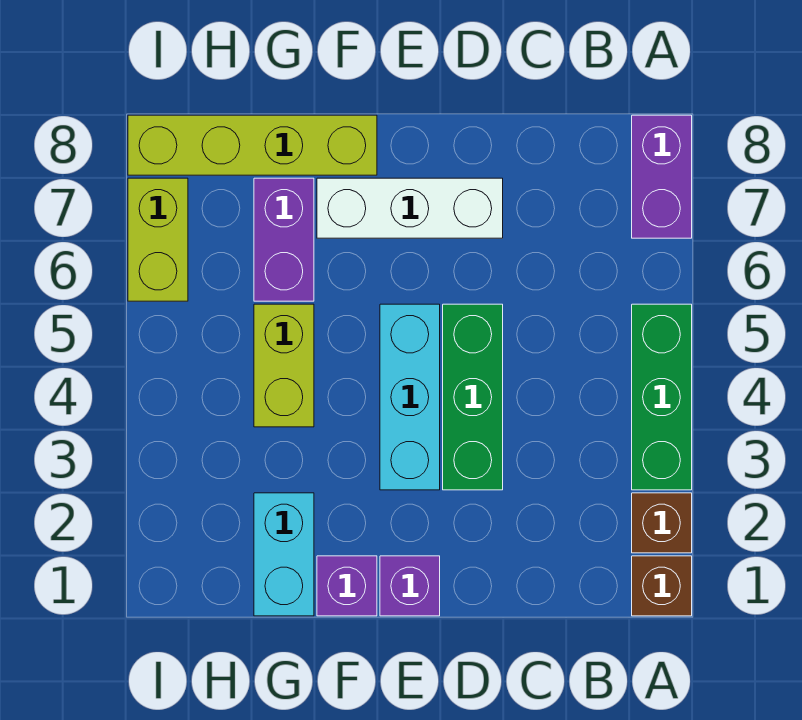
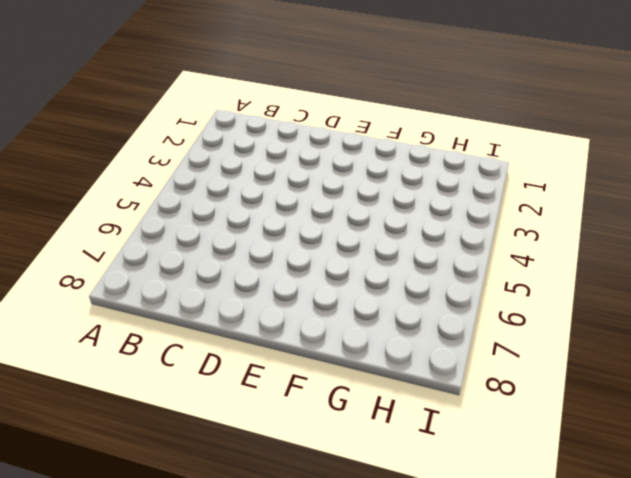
none -> brown brick A1 level 1
none -> brown brick A2 level 1
none -> green brick A3:A5 level 1

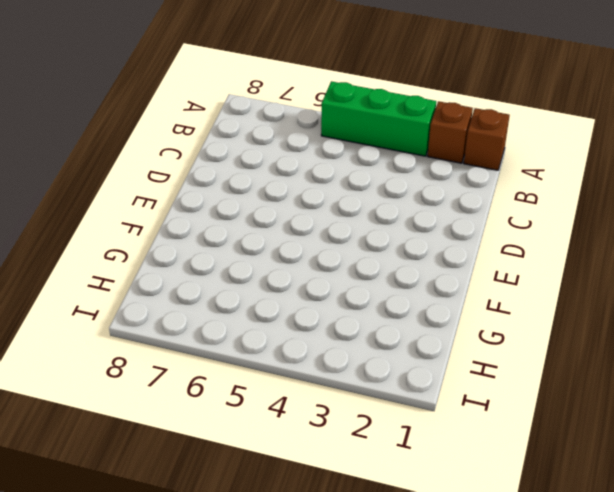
none -> purple brick A7:A8 level 1
none -> green brick D3:D5 level 1
none -> white brick D7:F7 level 1

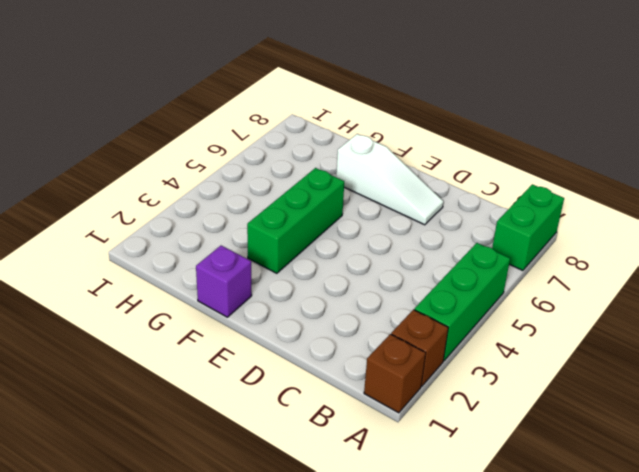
green brick A7:A8 level 1 -> purple brick A7:A8 level 1
white slope D7:F7 level 1 top F -> white brick D7:F7 level 1
green brick F3:F5 level 1 -> green brick D3:D5 level 1
none -> purple brick E1 level 1
none -> cyan brick E3:E5 level 1
none -> lime brick F8:I8 level 1

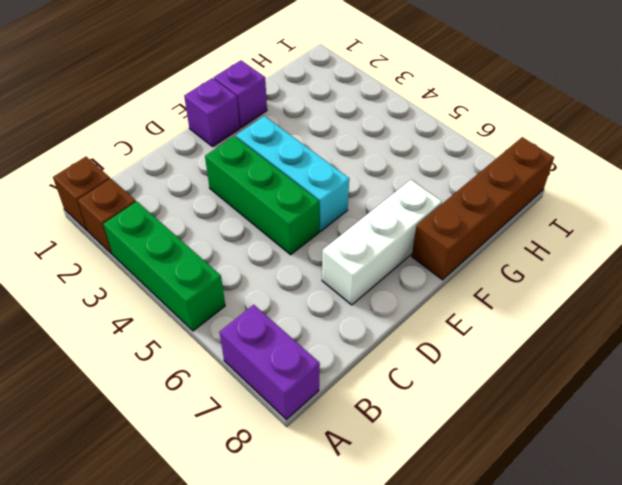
brown brick F8:I8 level 1 -> lime brick F8:I8 level 1
none -> cyan brick G1:G2 level 1
none -> lime brick G4:G5 level 1
none -> purple brick G6:G7 level 1

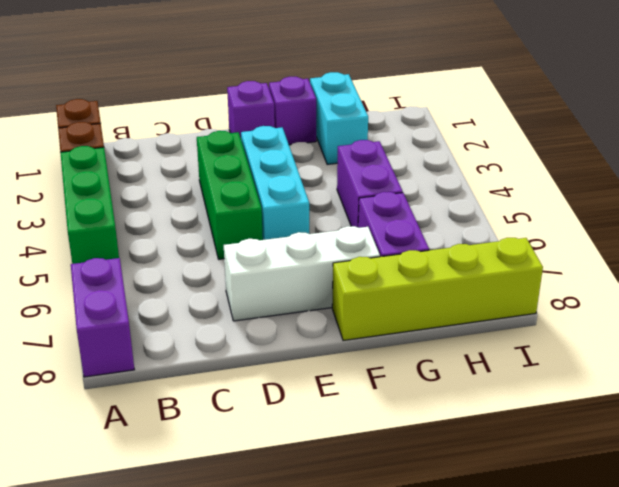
purple brick G4:G5 level 1 -> lime brick G4:G5 level 1
none -> lime brick I6:I7 level 1

